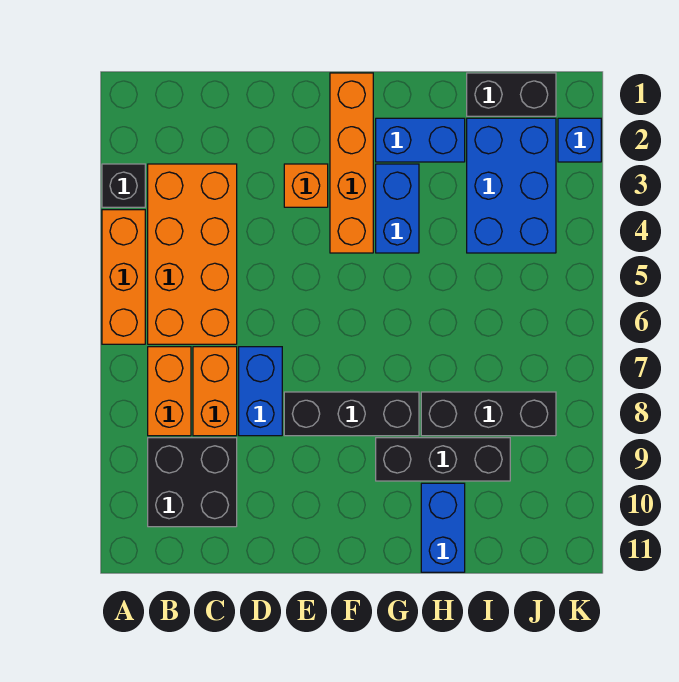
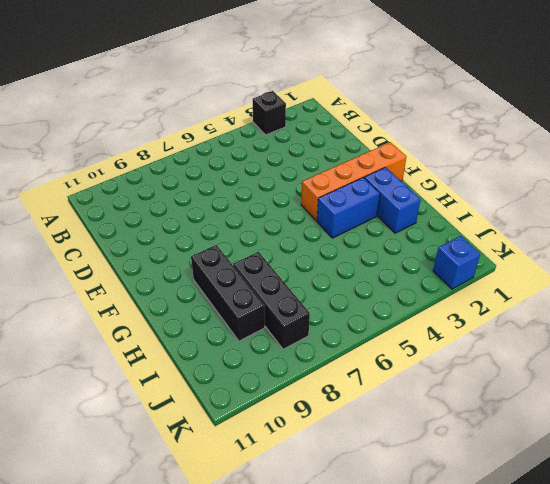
none -> orange brick A4:A6 level 1
none -> orange brick B3:C6 level 1
none -> orange brick B7:B8 level 1

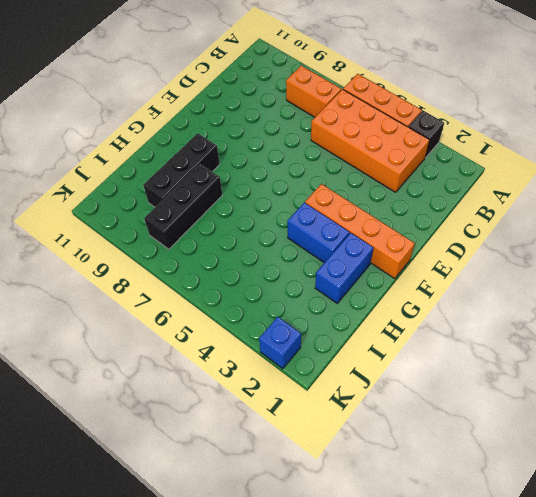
none -> black brick B9:C10 level 1
none -> orange brick C7:C8 level 1
none -> blue brick D7:D8 level 1

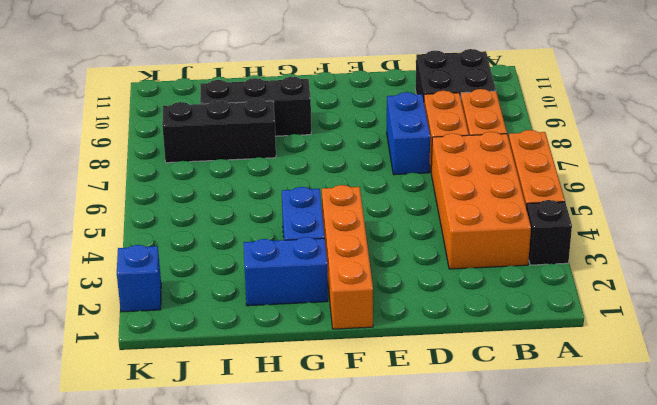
none -> orange brick E3 level 1
none -> black brick E8:G8 level 1
none -> blue brick H10:H11 level 1

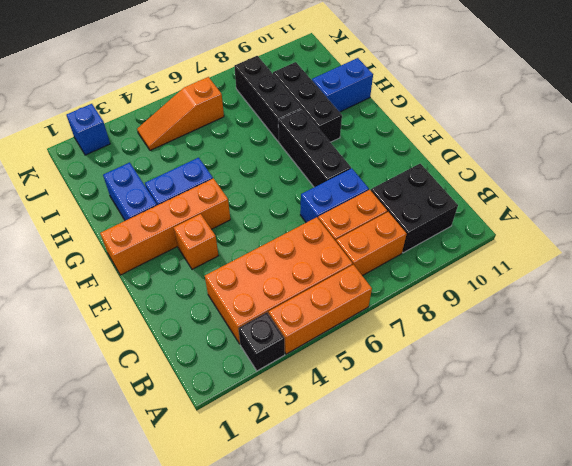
orange slope J4:J6 level 1 top 6 -> blue brick I2:J4 level 1
none -> black brick I1:J1 level 1

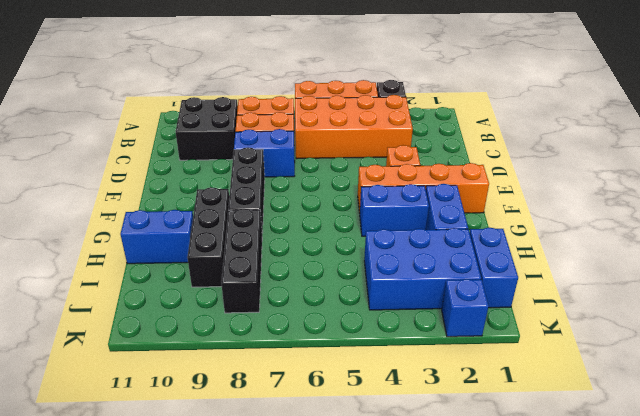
blue brick I1:J1 level 1 -> black brick I1:J1 level 1

